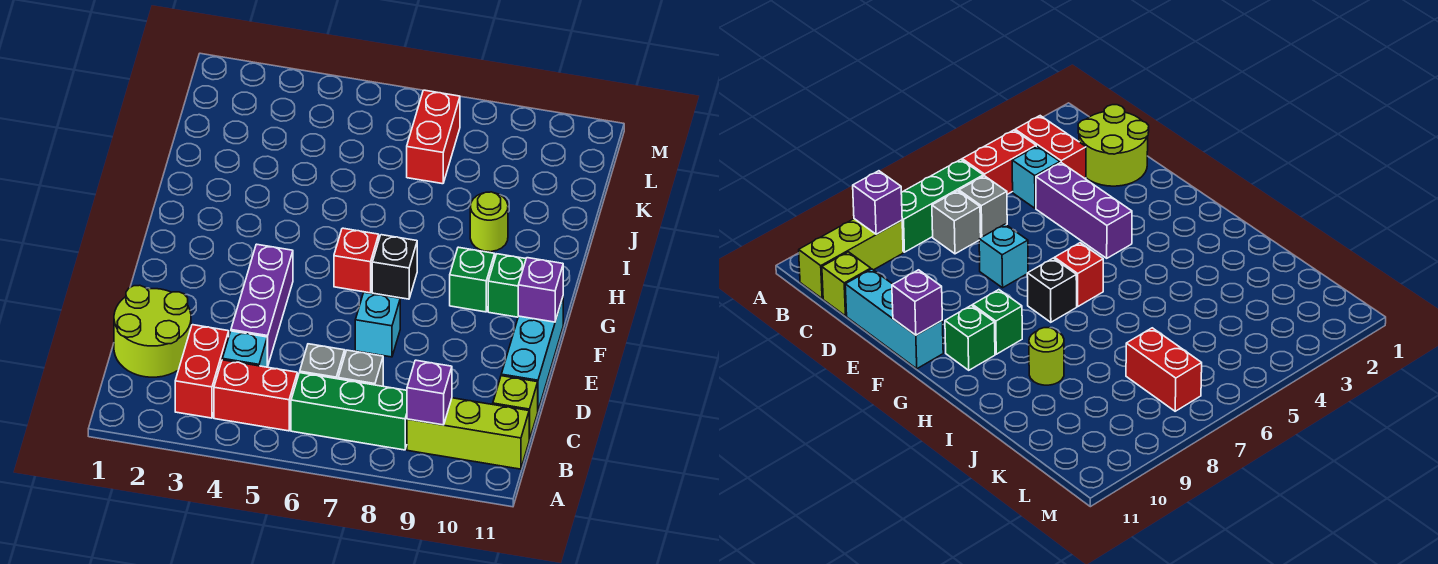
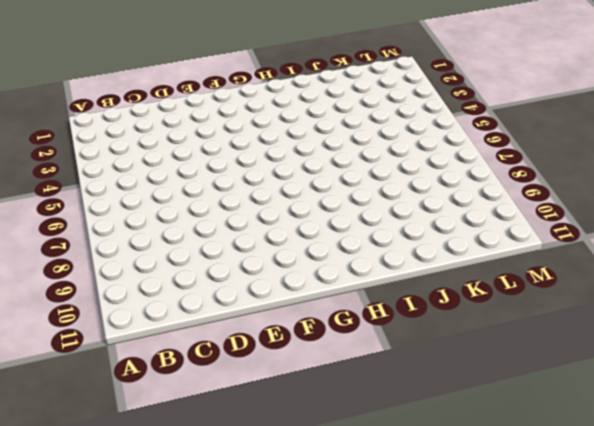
none -> red brick B3:C3 level 1
none -> red brick B4:B5 level 1
none -> green brick B6:B8 level 1

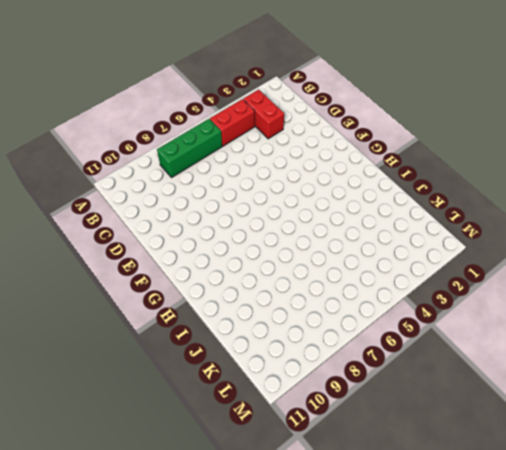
none -> lime brick B9:B11 level 1
none -> lime round brick C1:D2 level 1
none -> cyan brick C4 level 1

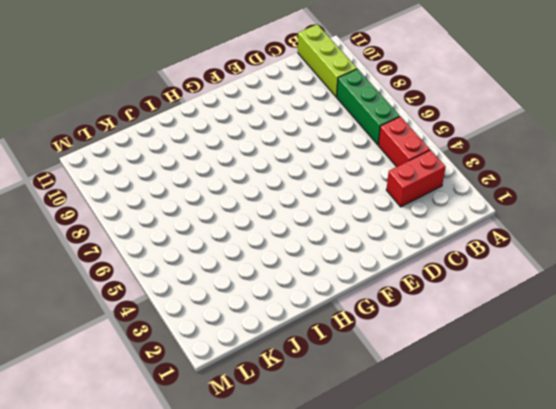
none -> lime round brick C1:D2 level 1
none -> cyan brick C4 level 1
none -> grey brick C6 level 1

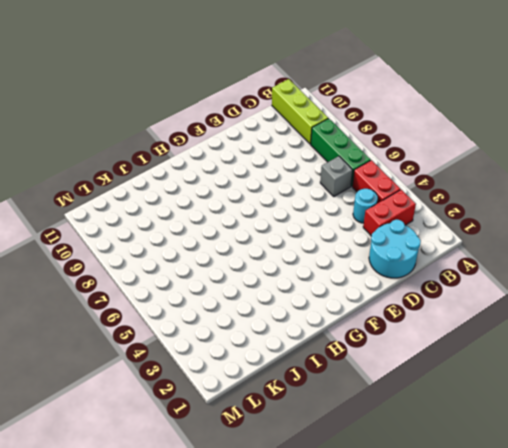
cyan round brick C1:D2 level 1 -> lime round brick C1:D2 level 1
cyan round brick C4 level 1 -> cyan brick C4 level 1
none -> grey brick C7 level 1
none -> lime brick C11 level 1
none -> purple brick D4:F4 level 1

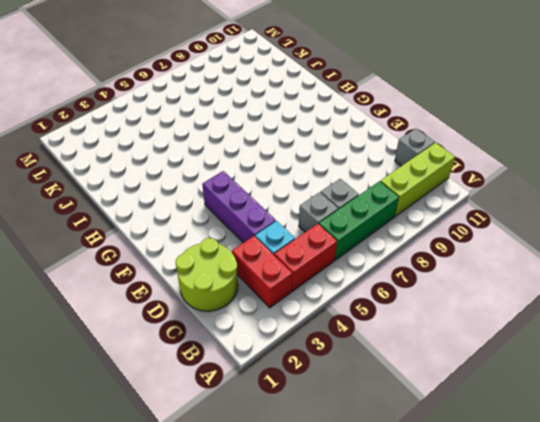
grey brick C11 level 1 -> lime brick C11 level 1
none -> cyan brick D11:F11 level 1
none -> cyan brick E7 level 1
none -> red brick G6 level 1

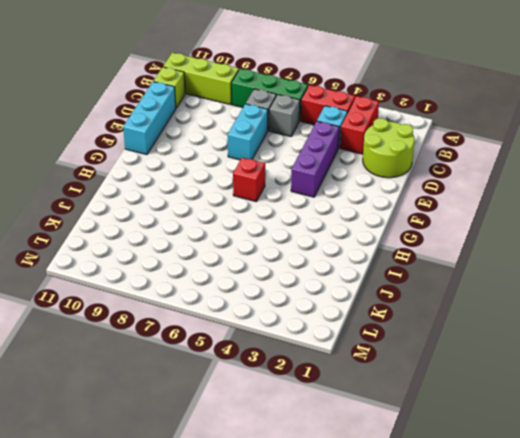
cyan brick D7:E7 level 1 -> cyan brick E7 level 1
none -> black brick G7 level 1
none -> green brick G9 level 1
none -> green brick G10 level 1

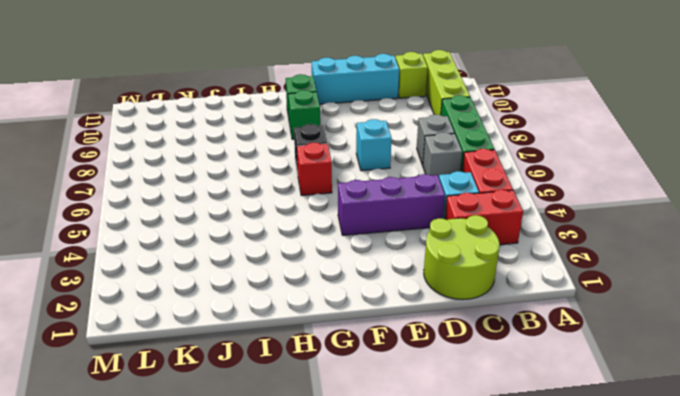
none -> lime round brick I9 level 1
none -> red brick K7:L7 level 1
none -> purple brick B9 level 2

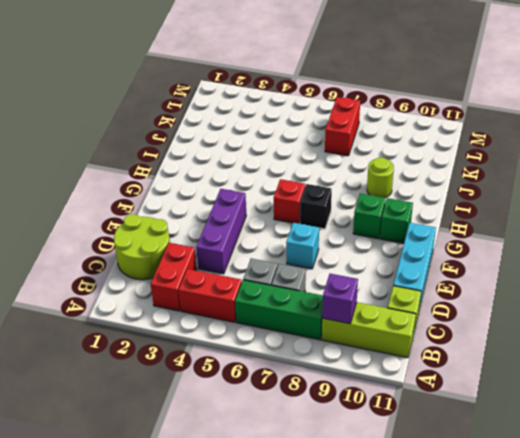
none -> cyan brick C4 level 1
none -> purple brick F11 level 2

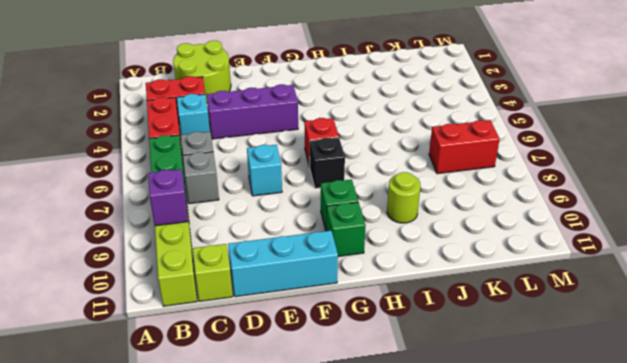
none -> purple brick F11 level 2

